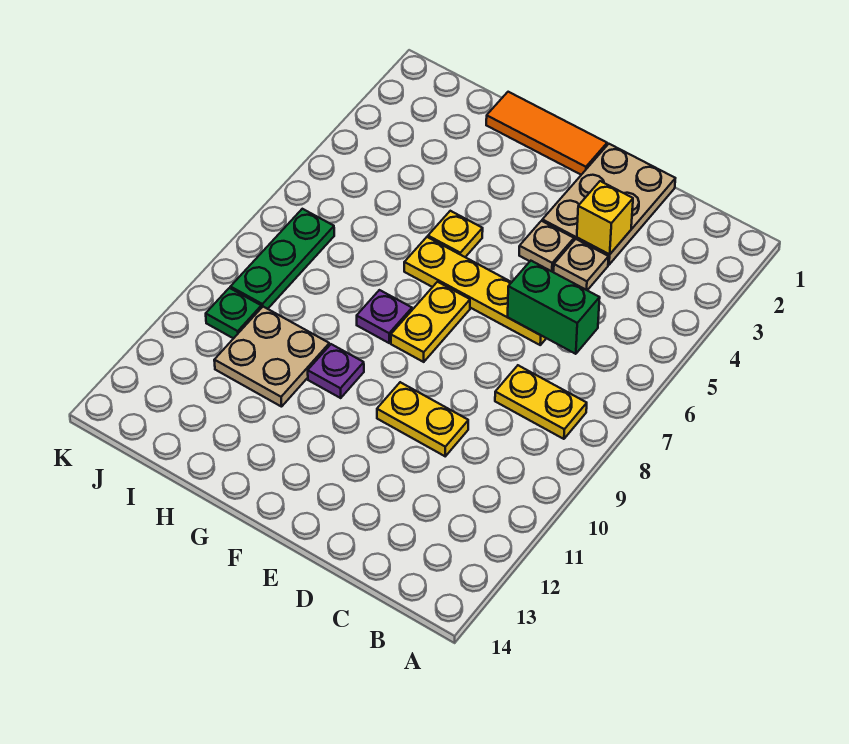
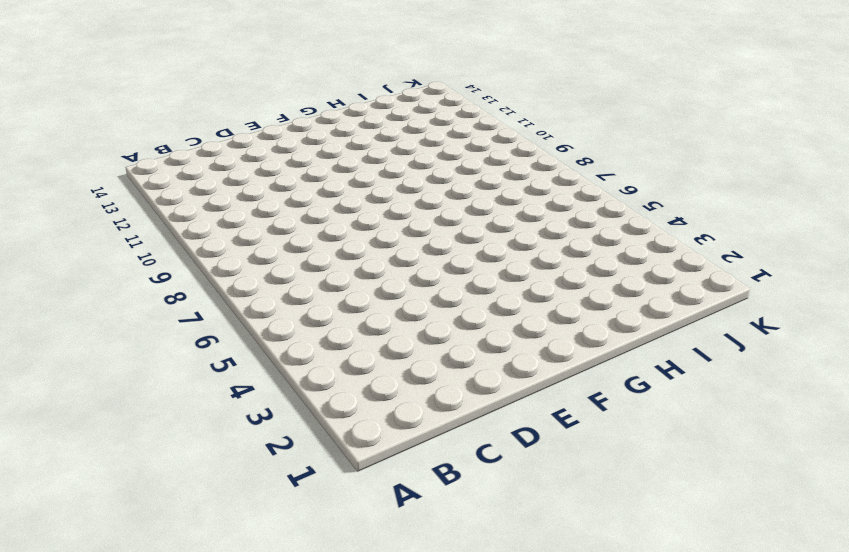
none -> yellow plate B8:C8 level 1
none -> tan plate D1:E3 level 1
none -> tan plate D4 level 1

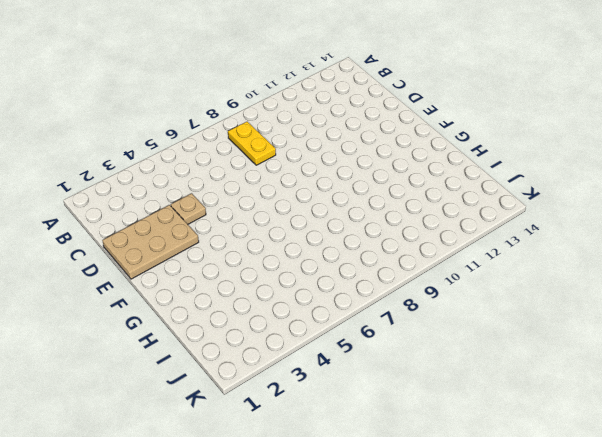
none -> yellow plate D6:G6 level 1
none -> yellow plate D10:E10 level 1
none -> tan plate E4 level 1

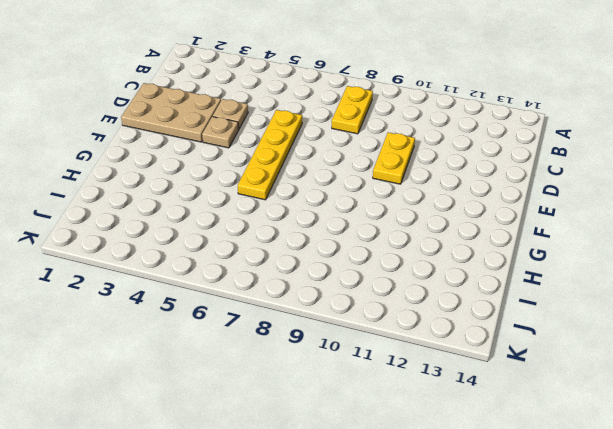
none -> orange tile F1:H1 level 1
none -> yellow plate F7:F8 level 1
none -> yellow plate G5 level 1

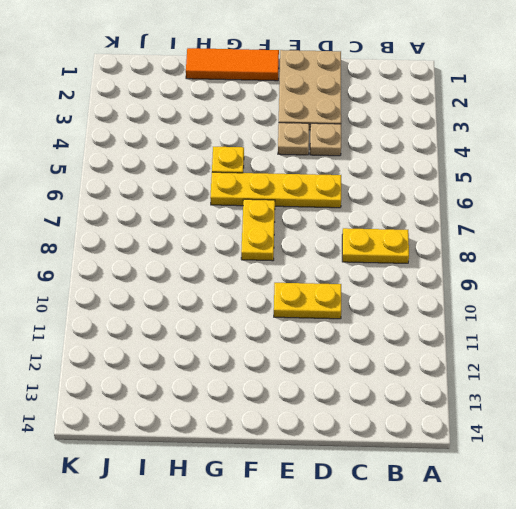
none -> purple plate G8 level 1
none -> purple plate G10 level 1
none -> tan plate H10:I11 level 1

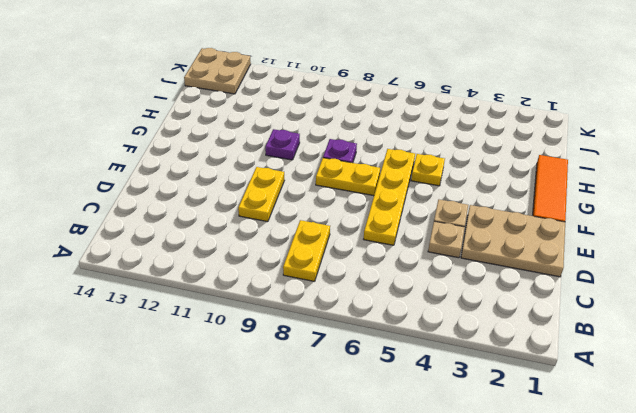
tan plate J13:K14 level 1 -> tan plate H10:I11 level 1
none -> green plate J7:J9 level 1
none -> green plate J10 level 1
none -> green brick C6:D6 level 2

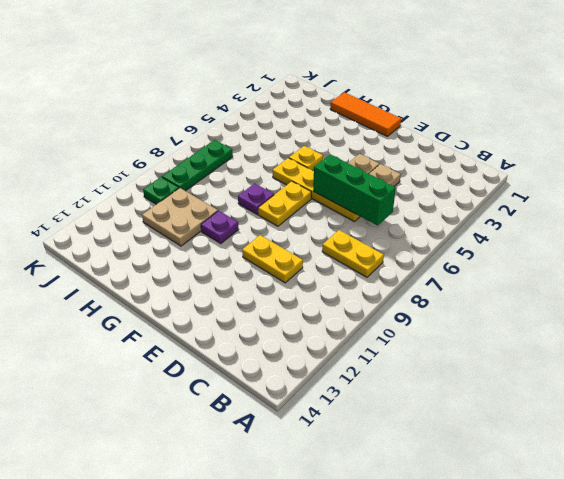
green brick C6:E6 level 2 -> green brick C6:D6 level 2
none -> tan plate D1:E3 level 1
none -> yellow brick D3 level 2

